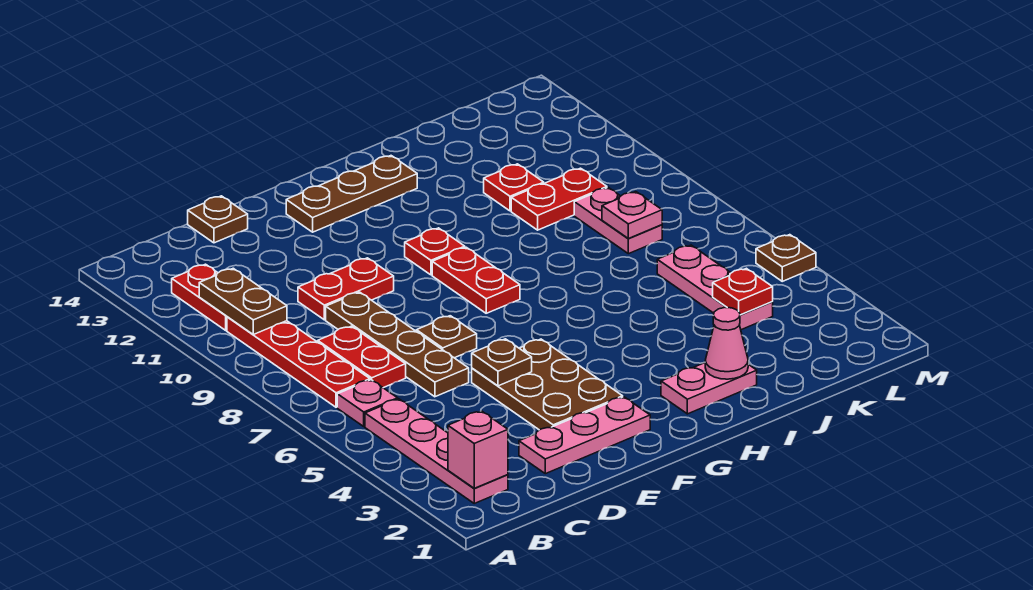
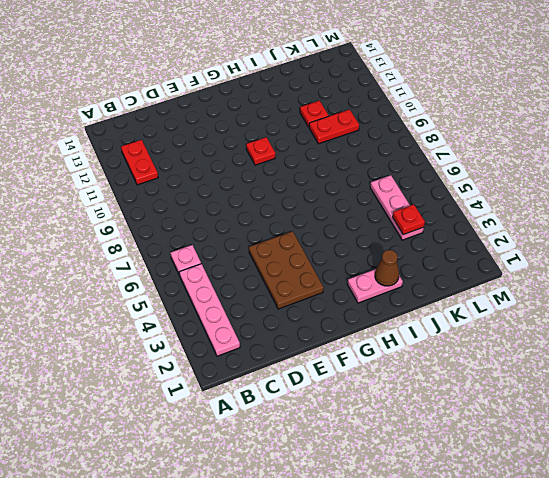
brown cone I2 level 2 -> pink cone I2 level 2
none -> red plate B7:B10 level 1
none -> red plate C7:C8 level 1
none -> pink plate D2:F2 level 1

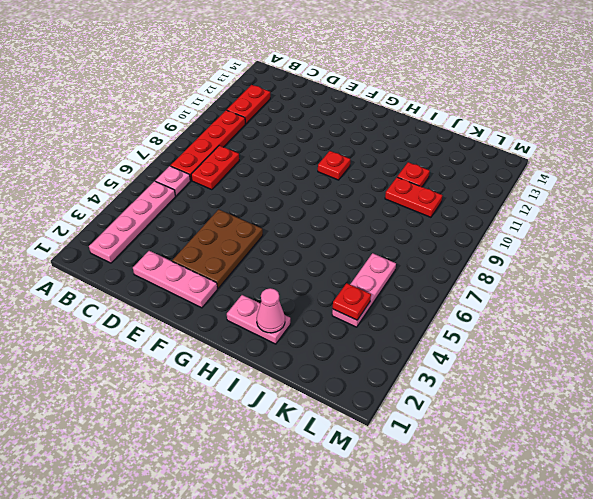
none -> brown plate D6:D9 level 1
none -> red plate D10:E10 level 1
none -> brown plate D14 level 1

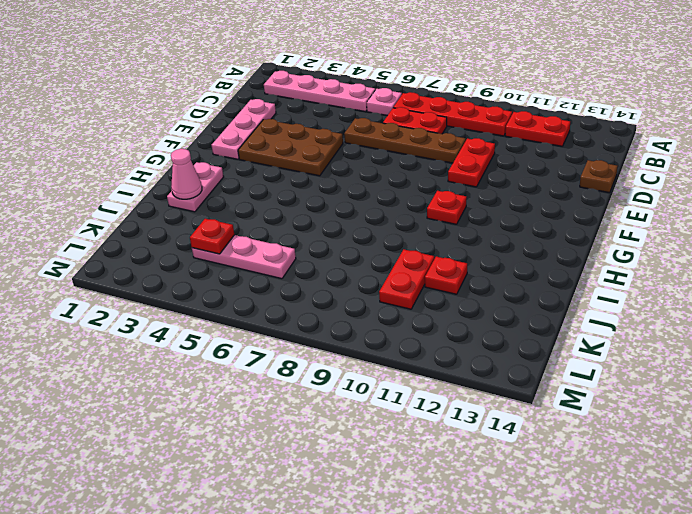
none -> brown plate E7 level 1
none -> brown plate F13:H13 level 1
none -> red plate G8:G9 level 1

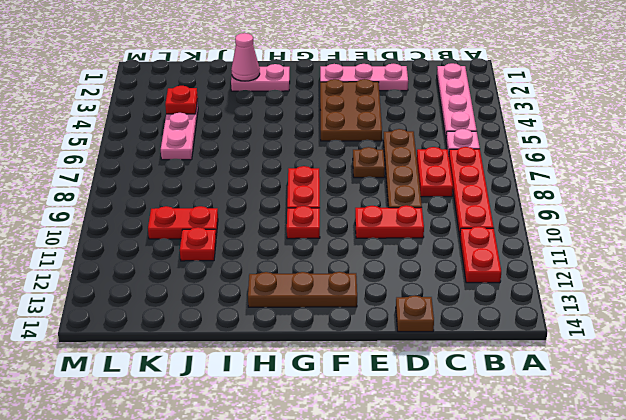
none -> pink plate K8:K9 level 1
none -> brown plate M5 level 1
none -> pink brick B2 level 2

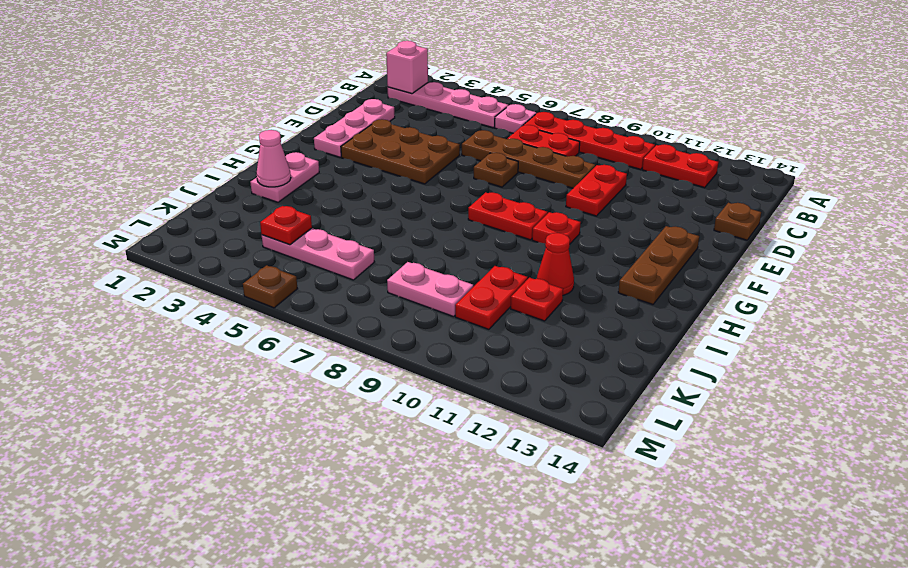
red cone I11 level 1 -> none
none -> brown plate B10:B11 level 2
none -> brown plate E5 level 2
none -> pink plate K8 level 2

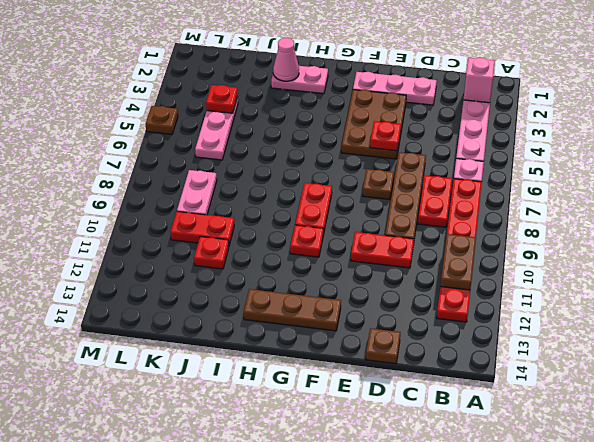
red plate E5 level 2 -> brown plate E5 level 2
none -> pink plate K8 level 2

